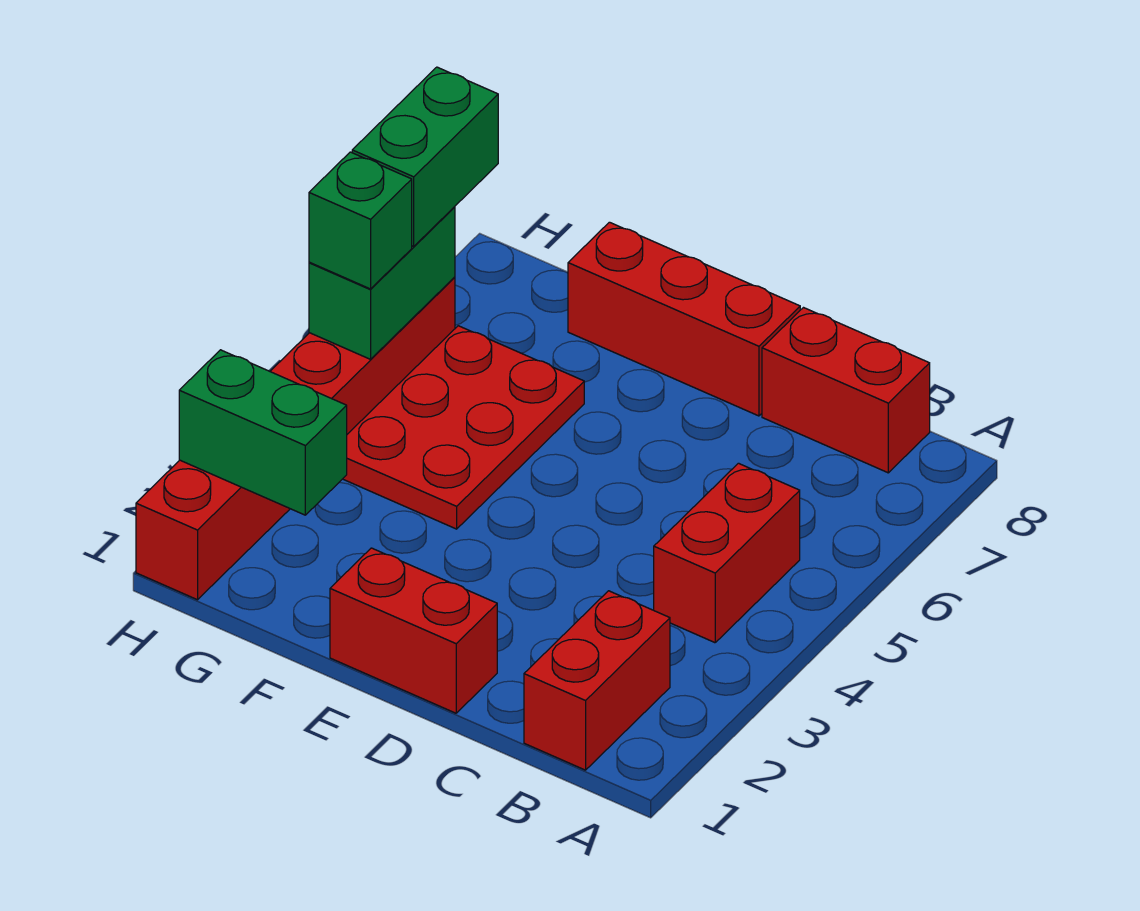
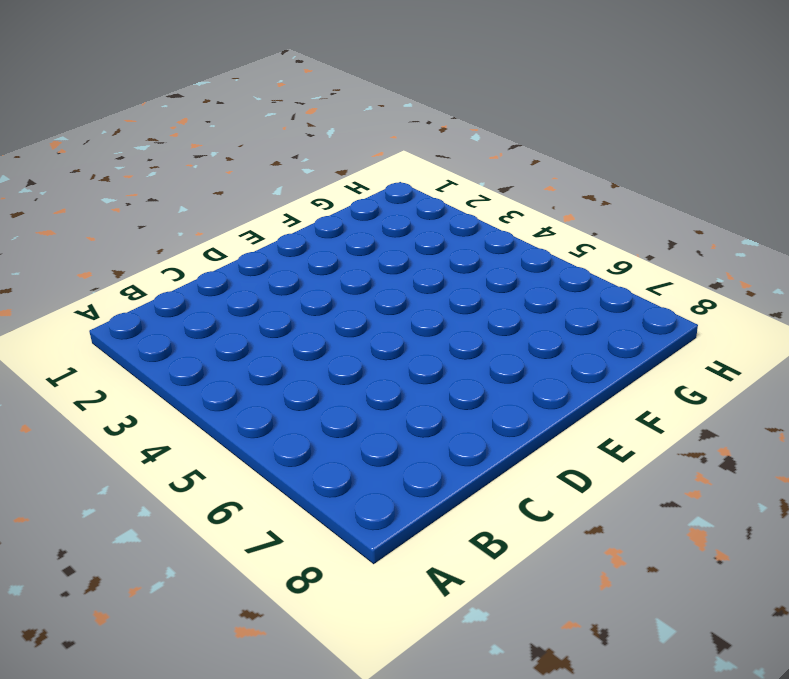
none -> red brick B1:B2 level 1
none -> red brick B4:B5 level 1

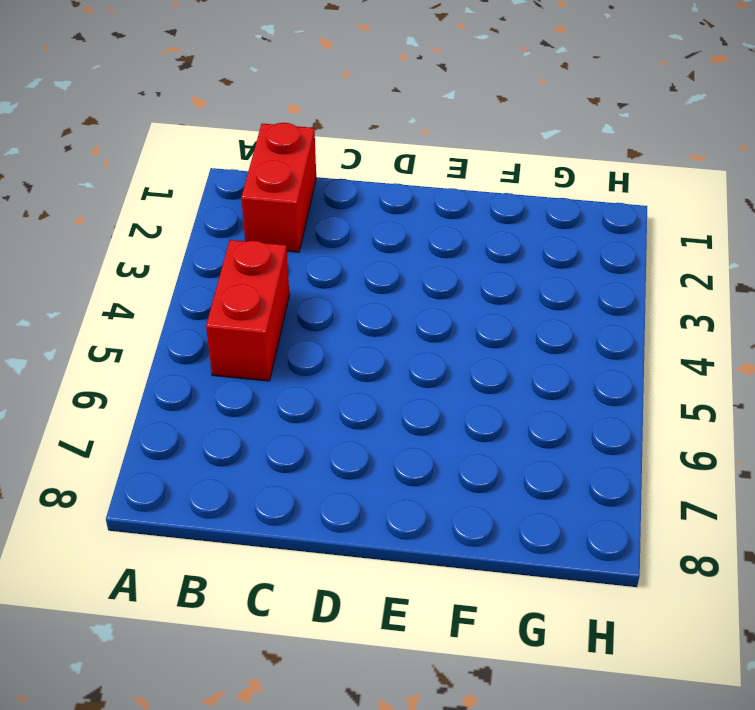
none -> red brick B8:C8 level 1
none -> red brick D1:E1 level 1

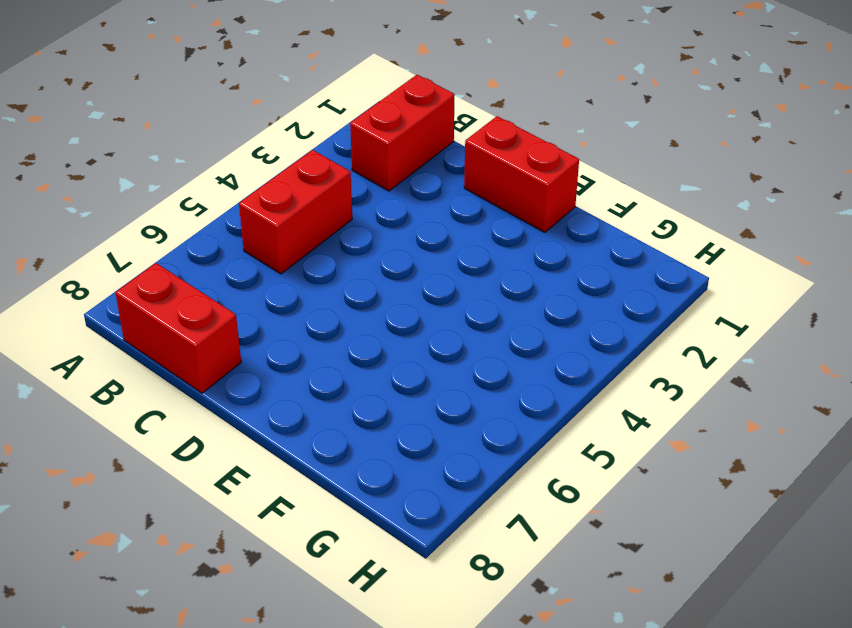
none -> red brick D8:F8 level 1
none -> red plate F4:G6 level 1

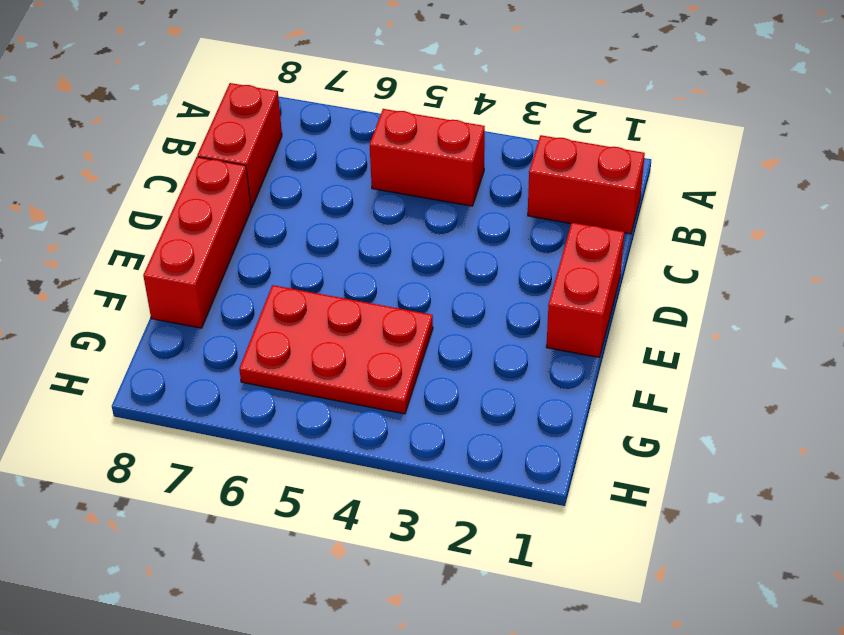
none -> red brick H1:H6 level 1
none -> green brick G2:H2 level 2

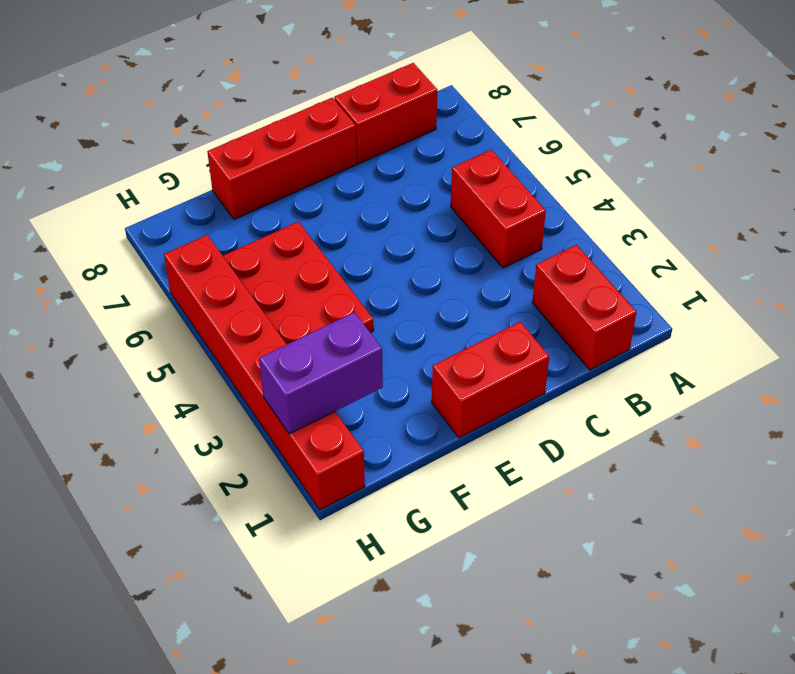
purple brick G2:H2 level 2 -> green brick G2:H2 level 2
none -> green brick H5:H6 level 2
none -> green brick H5 level 3

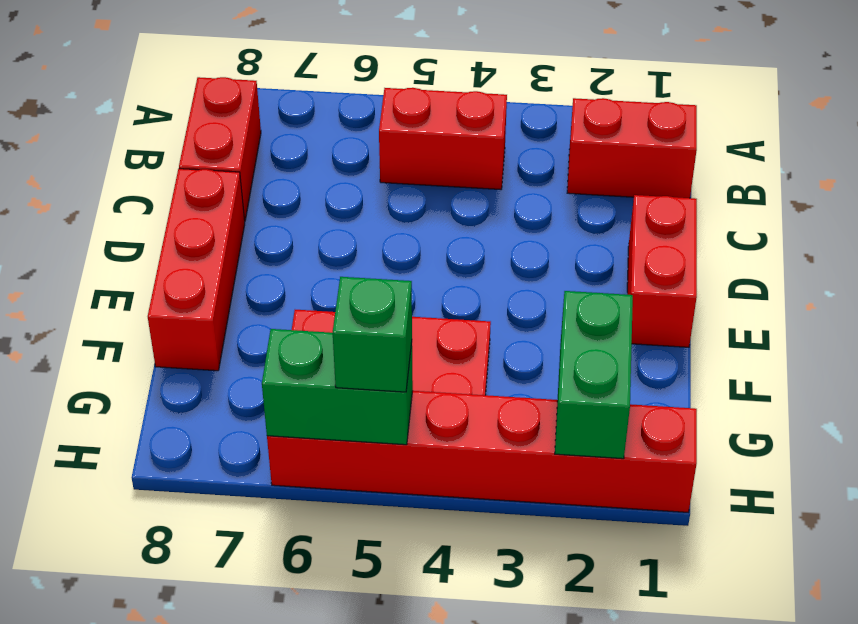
none -> green brick H6:H7 level 3

